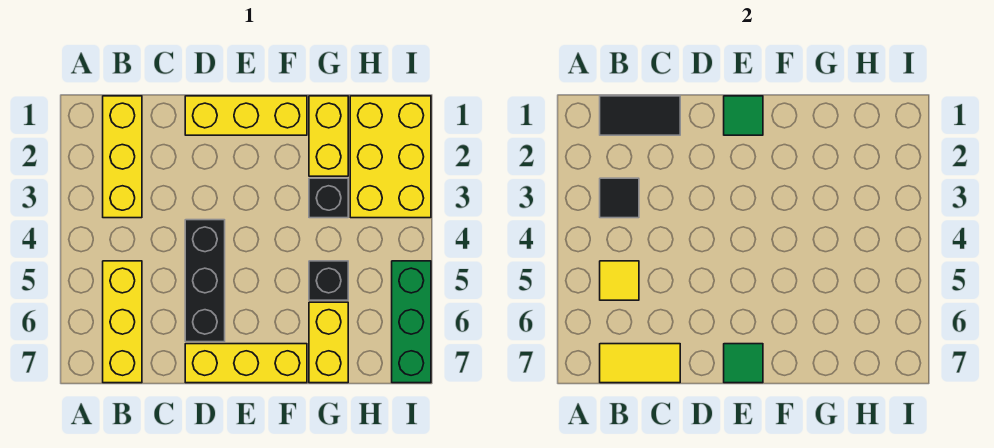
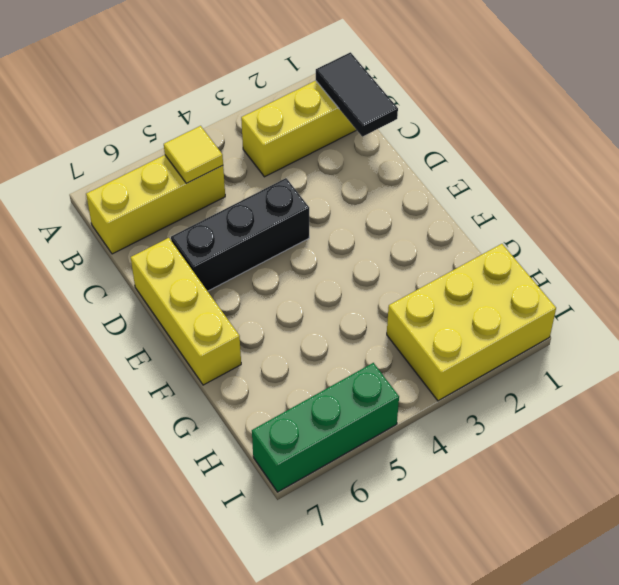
none -> yellow brick D1:F1 level 1
none -> yellow brick G1:G2 level 1
none -> black brick G3 level 1

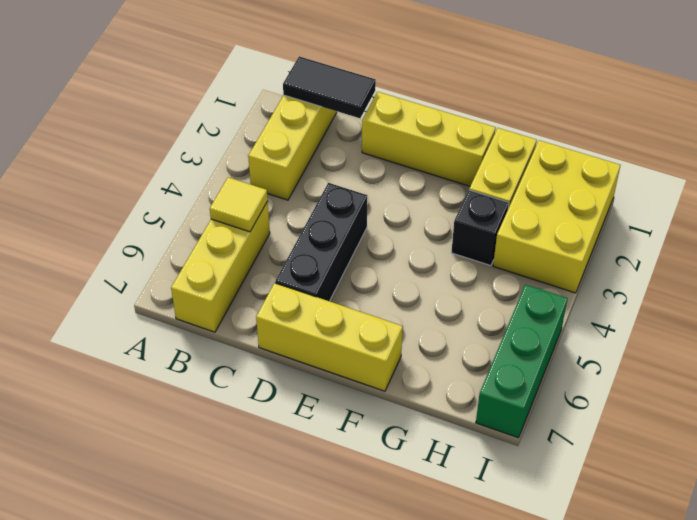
none -> black brick G5 level 1
none -> yellow brick G6:G7 level 1
none -> black tile B3 level 2

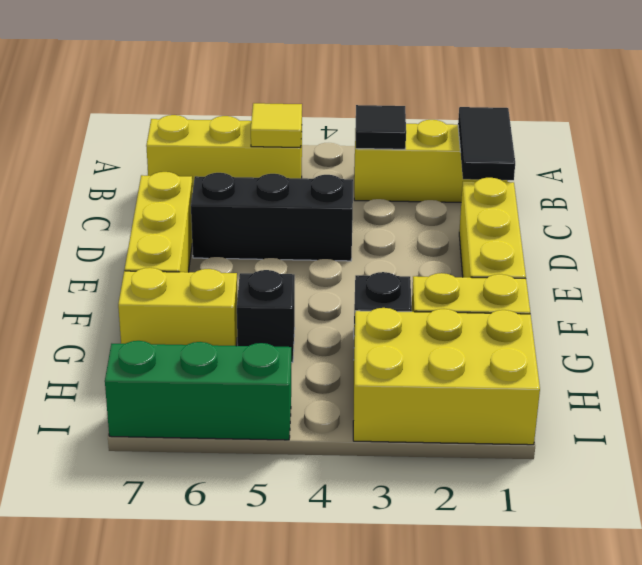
none -> yellow tile B7:C7 level 2
none -> green tile E1 level 2
none -> green tile E7 level 2

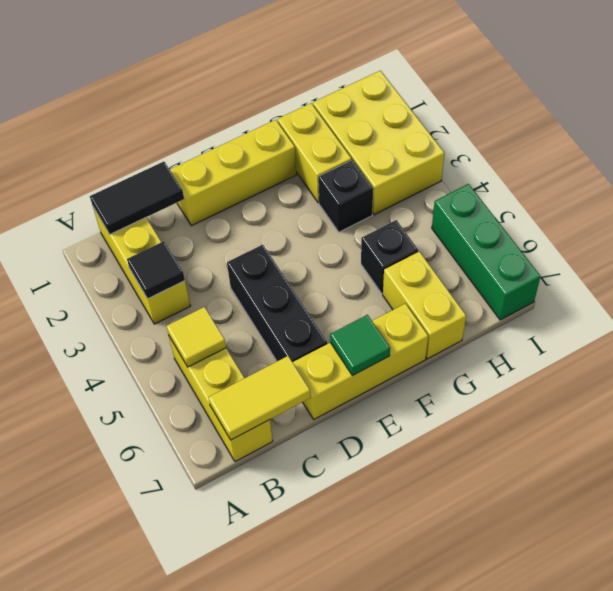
none -> green tile E1 level 2

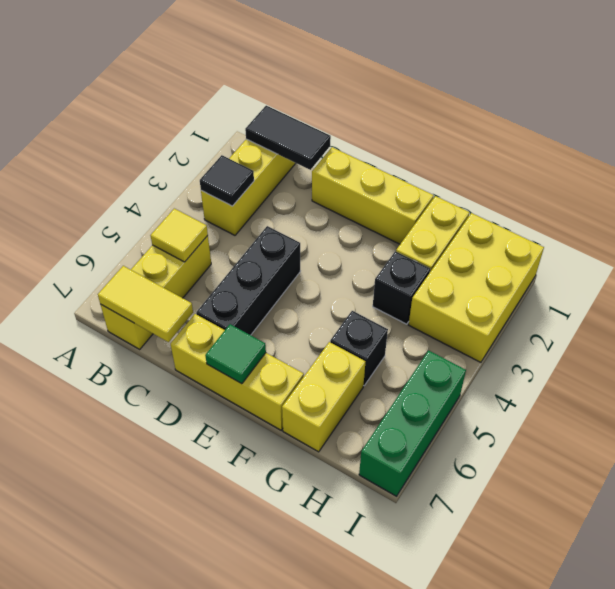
none -> green tile E1 level 2

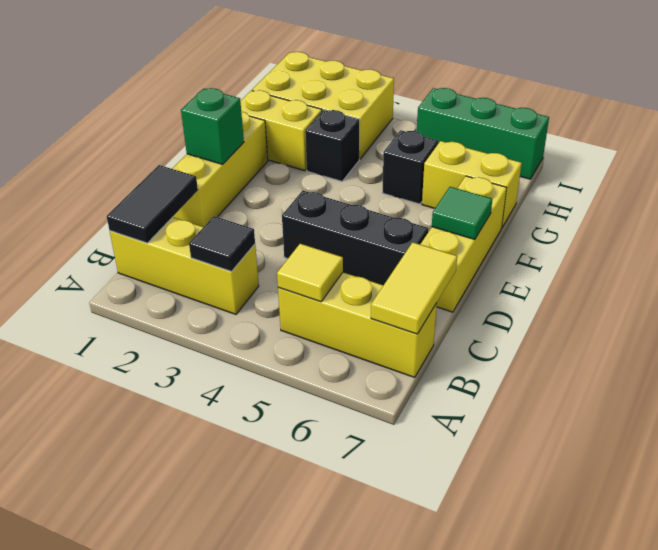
green brick E1 level 2 -> green tile E1 level 2

